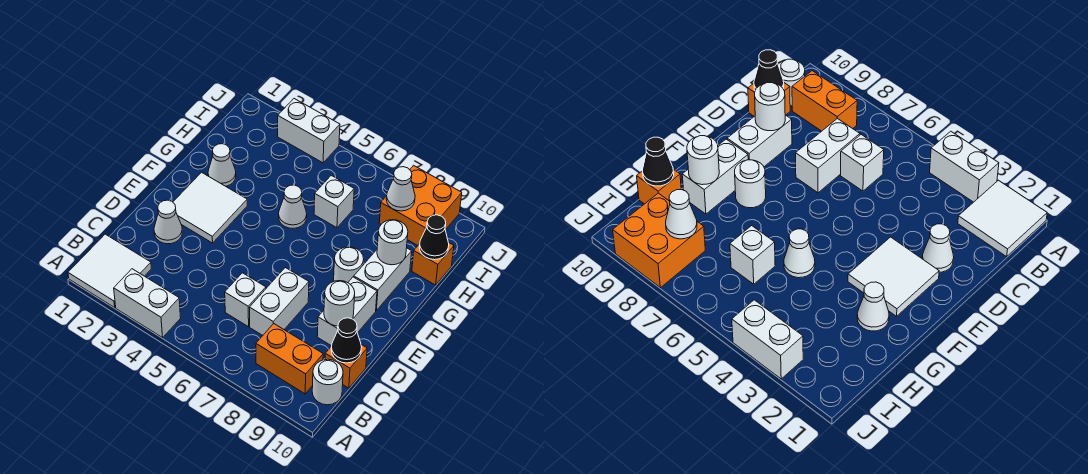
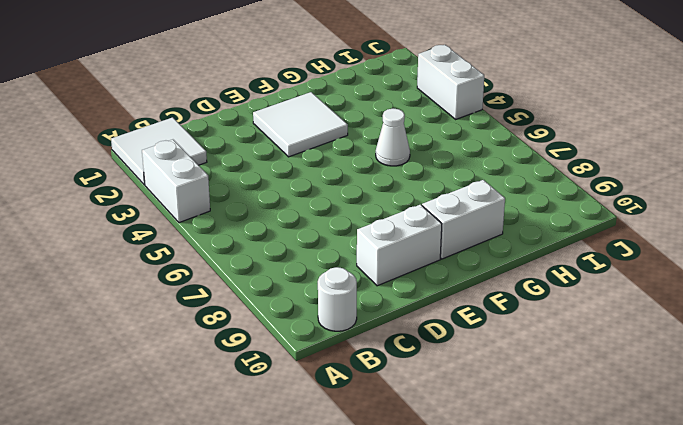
none -> orange brick B8:B9 level 1
none -> white brick C6 level 1
none -> white brick C7:D7 level 1

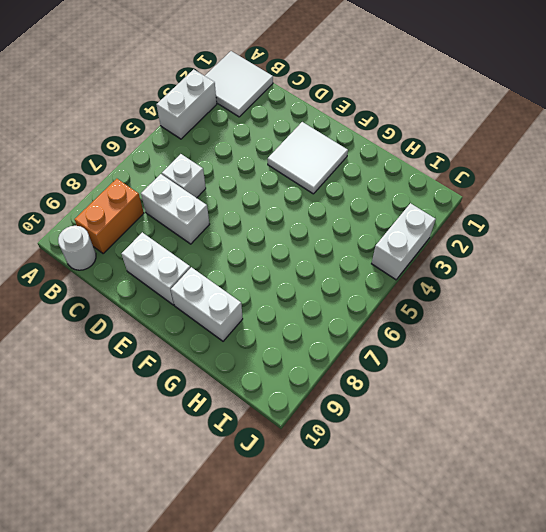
none -> orange brick C10 level 1
none -> white cone D2 level 1
none -> white round brick F8 level 1

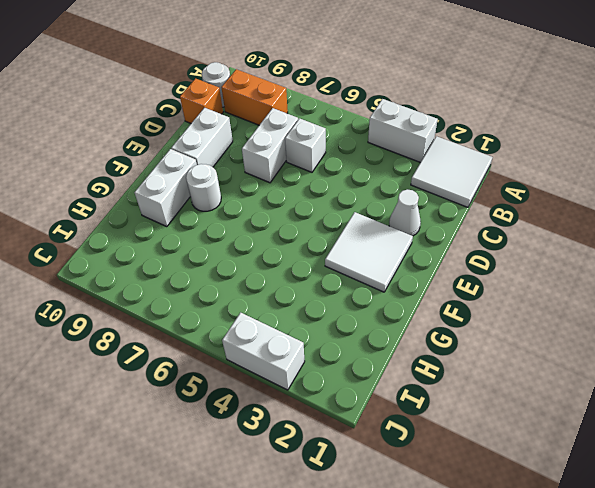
none -> white cone G2 level 1
none -> white cone G5 level 1
none -> white brick H6 level 1

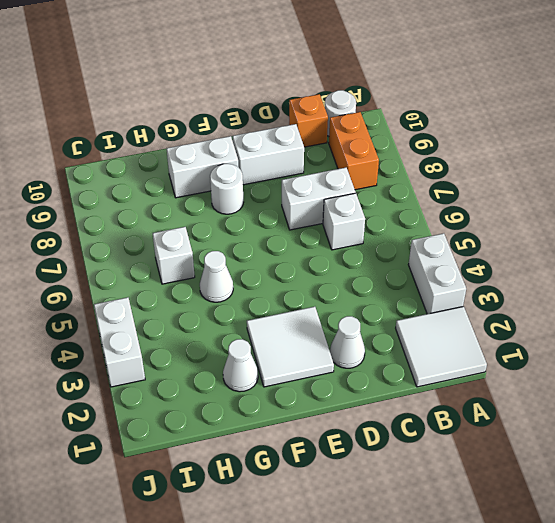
none -> orange brick H10 level 1
none -> orange brick I8:J9 level 1
none -> black cone C10 level 2

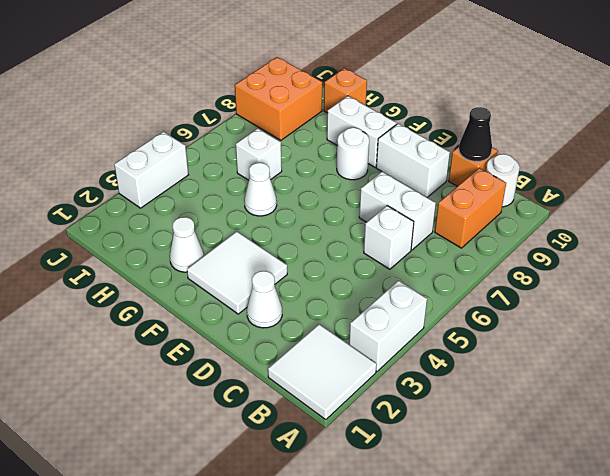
none -> white round brick D9 level 2
none -> white round brick G9 level 2
none -> black cone H10 level 2

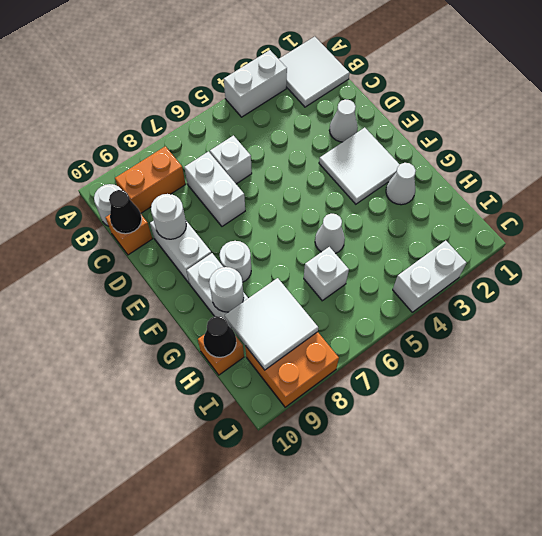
white tile H8:I9 level 2 -> white cone I8 level 2

